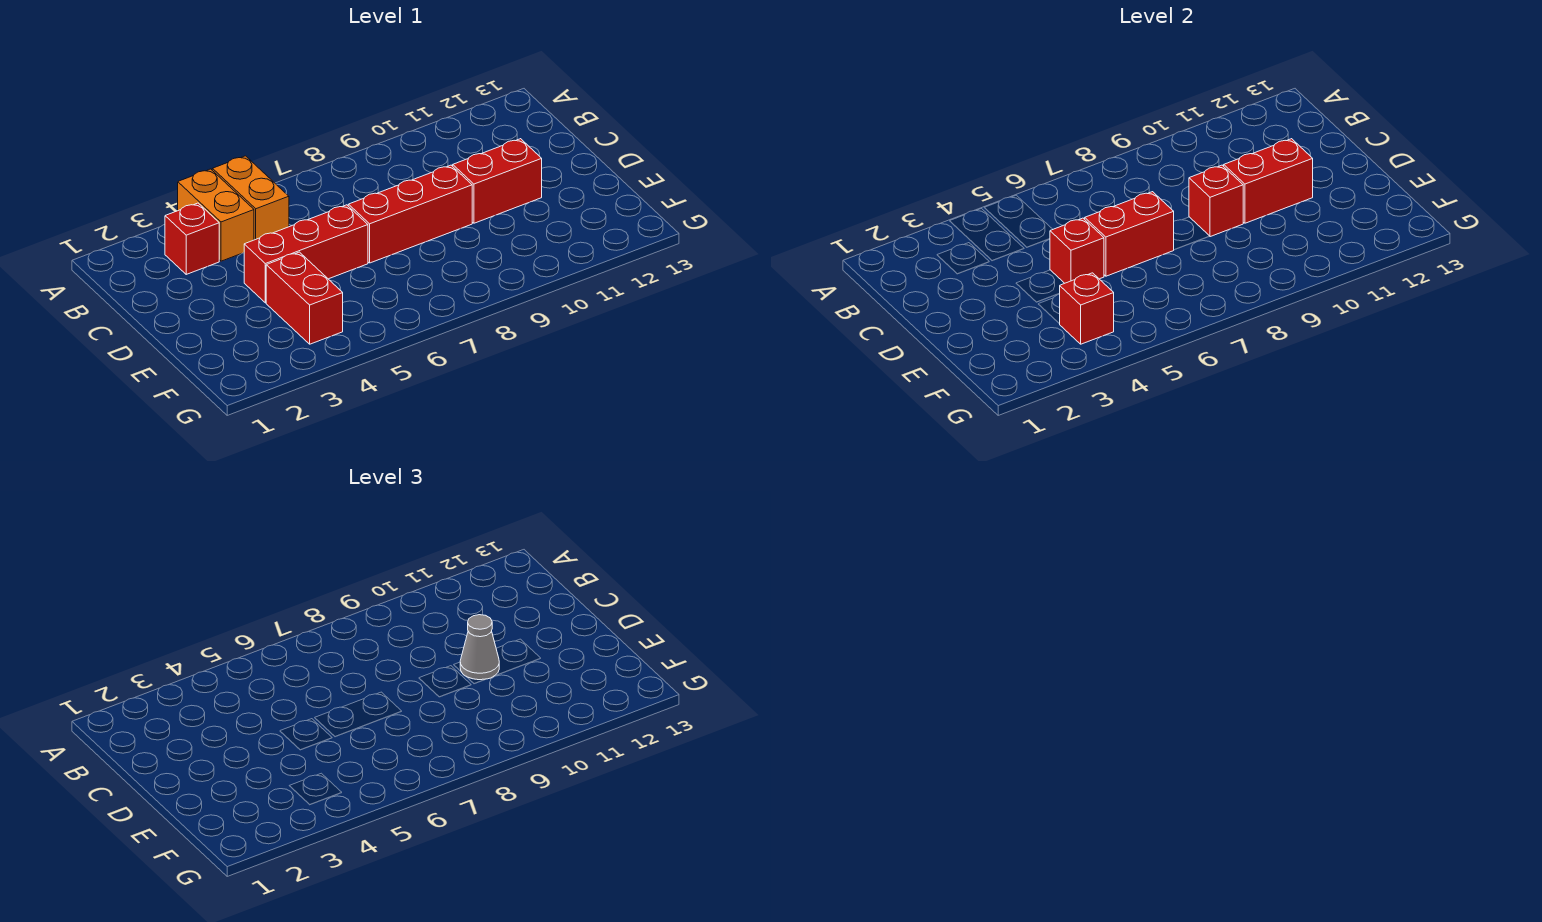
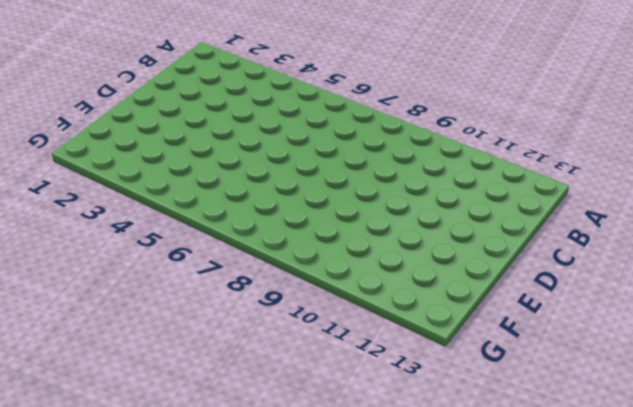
none -> orange brick A4:B4 level 1
none -> orange brick A5:B5 level 1
none -> red brick B3 level 1

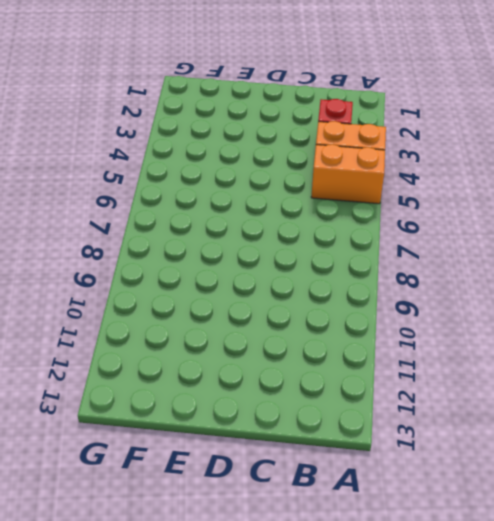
none -> red brick D4:D6 level 1
none -> red brick D7:D9 level 1
none -> red brick D10:D11 level 1

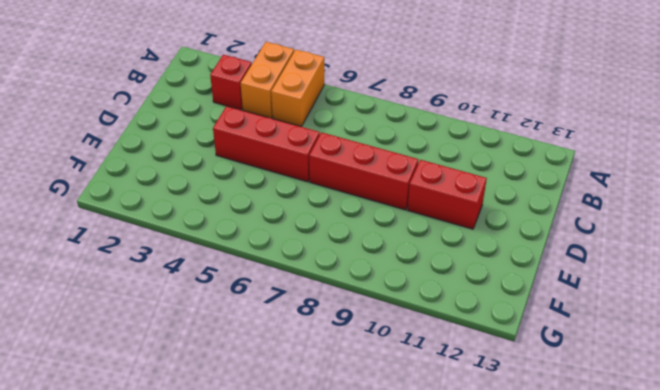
none -> red brick E4:F4 level 1
none -> red brick D5 level 2
none -> red brick D6:D7 level 2

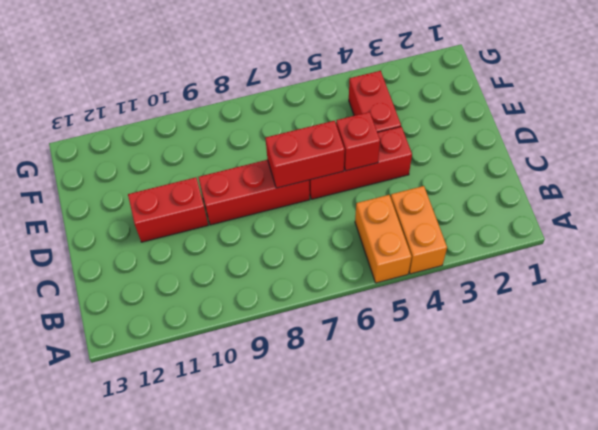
none -> red brick B3 level 1
none -> red brick D9 level 2
none -> red brick D10:D11 level 2

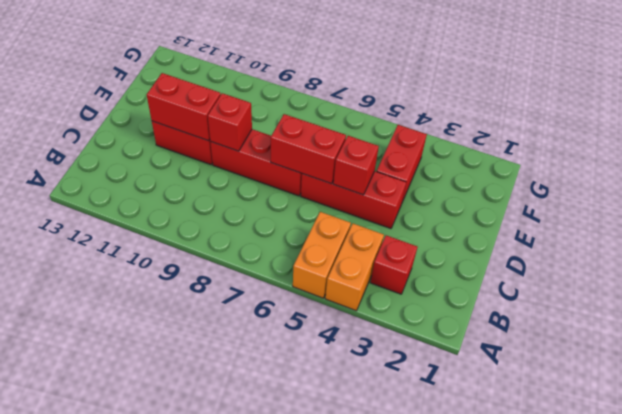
none -> red brick F4 level 2
none -> grey cone D10 level 3

